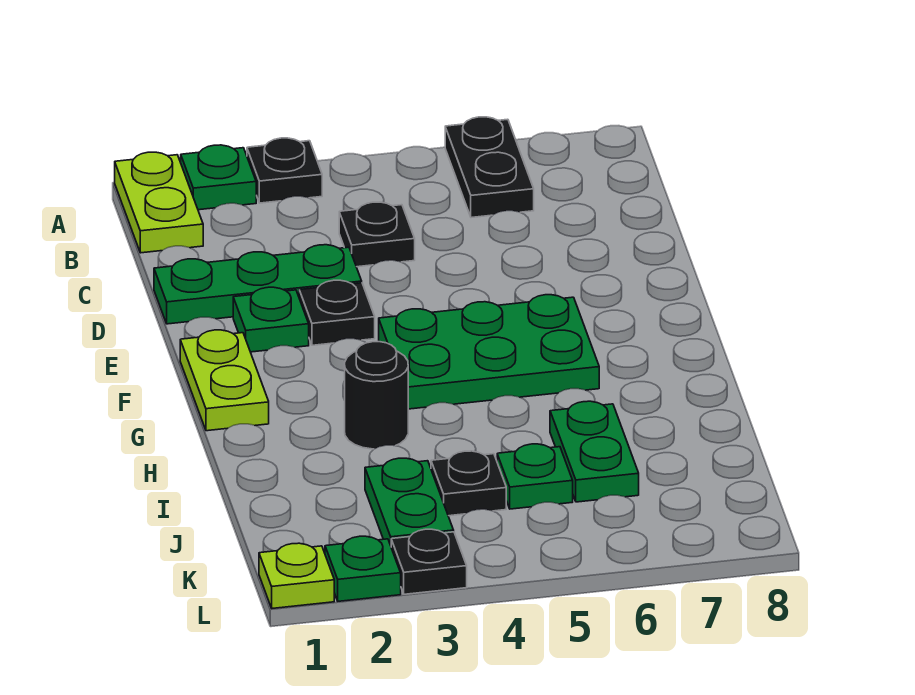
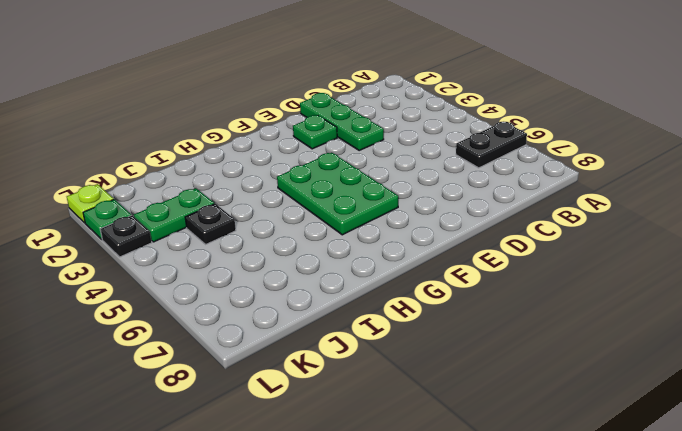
none -> lime plate A1:B1 level 1
none -> green plate A2 level 1
none -> black plate A3 level 1

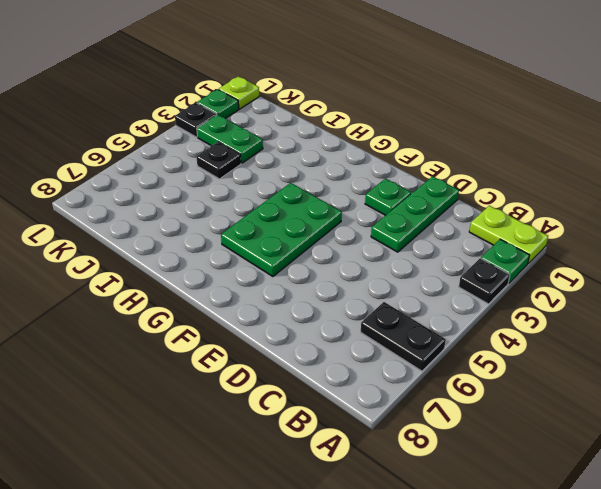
none -> black plate C4 level 1
none -> black plate E3 level 1
none -> lime plate F1:G1 level 1

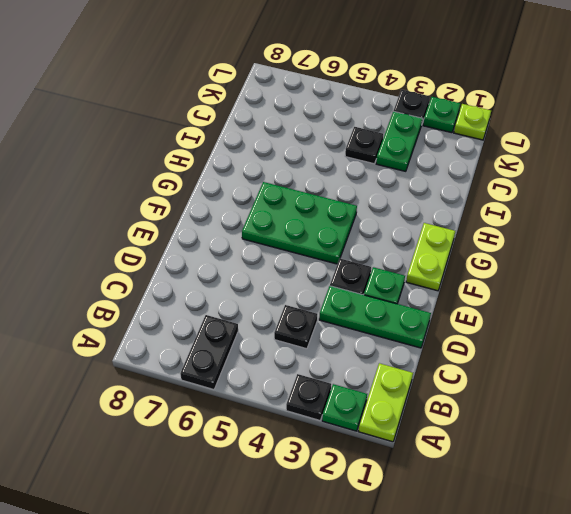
none -> black round brick H3 level 1
none -> green plate I6:J6 level 1
none -> green plate J5 level 1

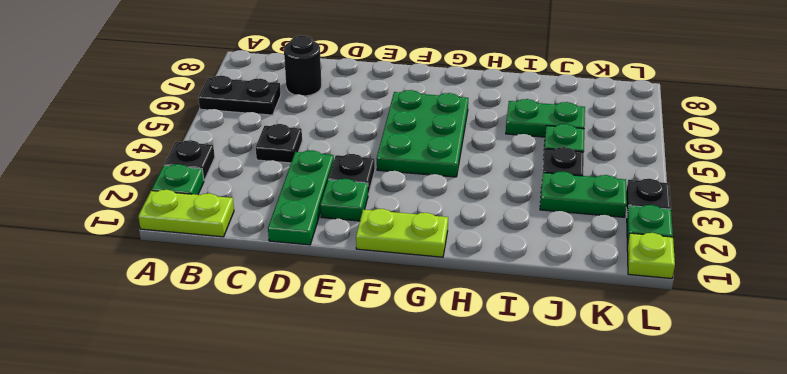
black round brick C7 level 1 -> black round brick H3 level 1

